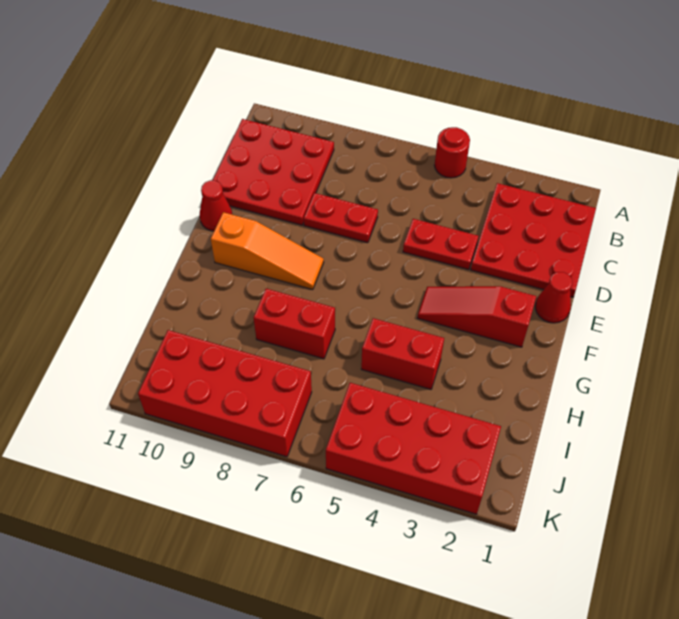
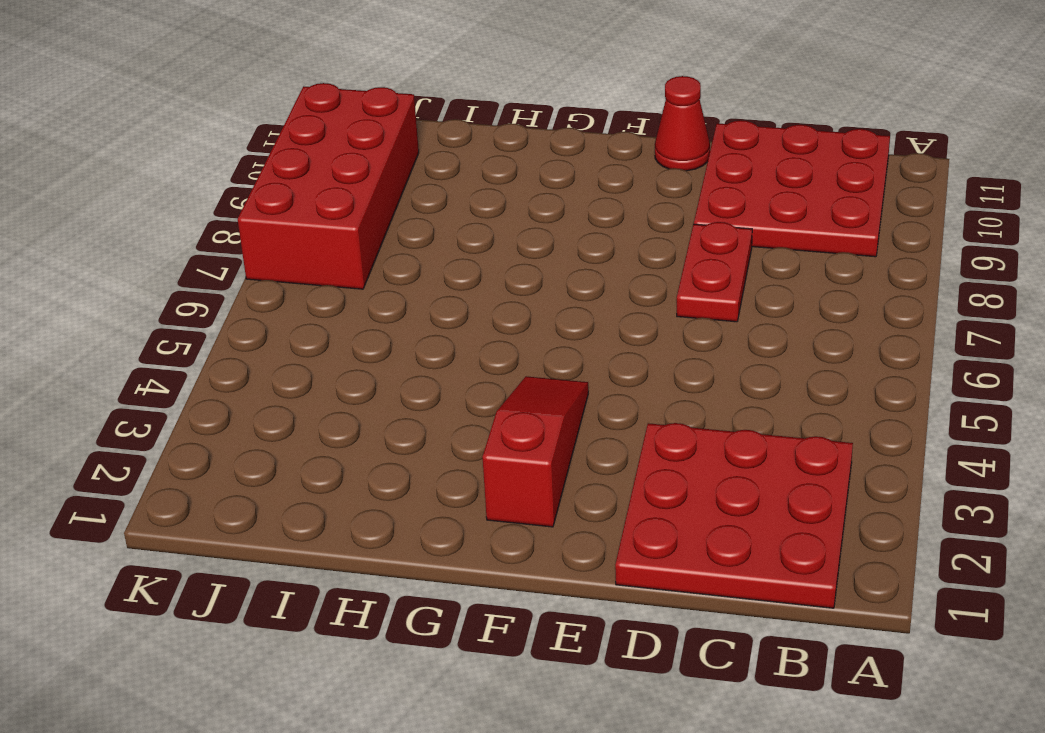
none -> red round brick A5 level 1
none -> red plate D4:D5 level 1
none -> red cone E1 level 1

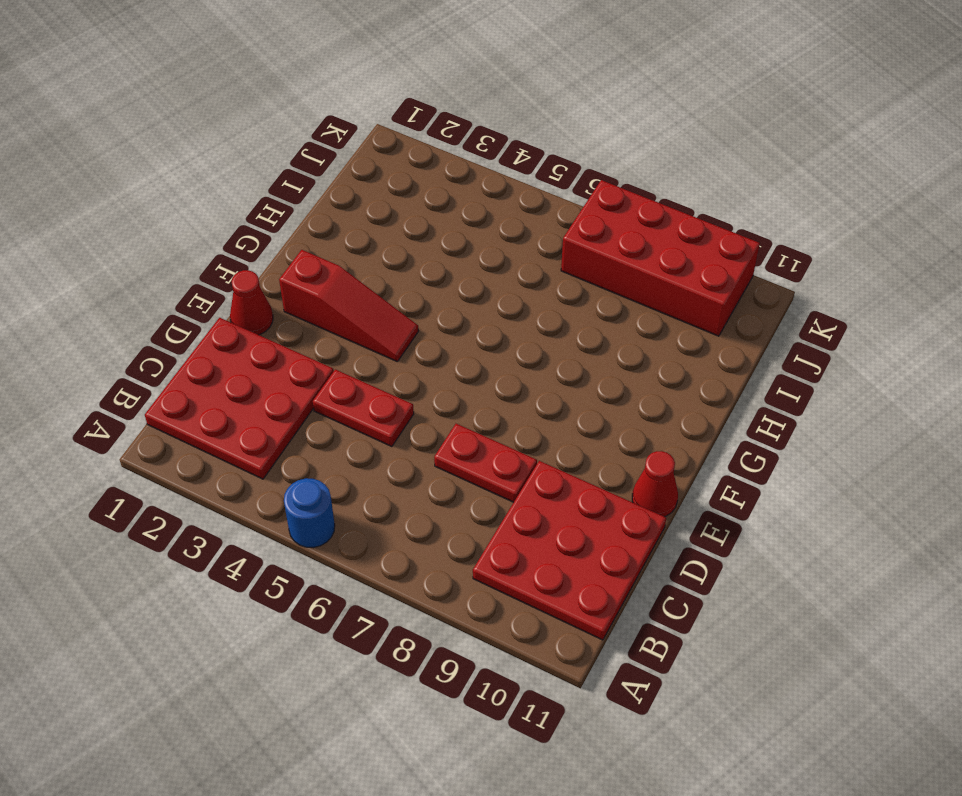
blue round brick A5 level 1 -> red round brick A5 level 1
none -> orange slope F8:F10 level 1 top 10
none -> red brick H4:H5 level 1
none -> red brick H7:H8 level 1

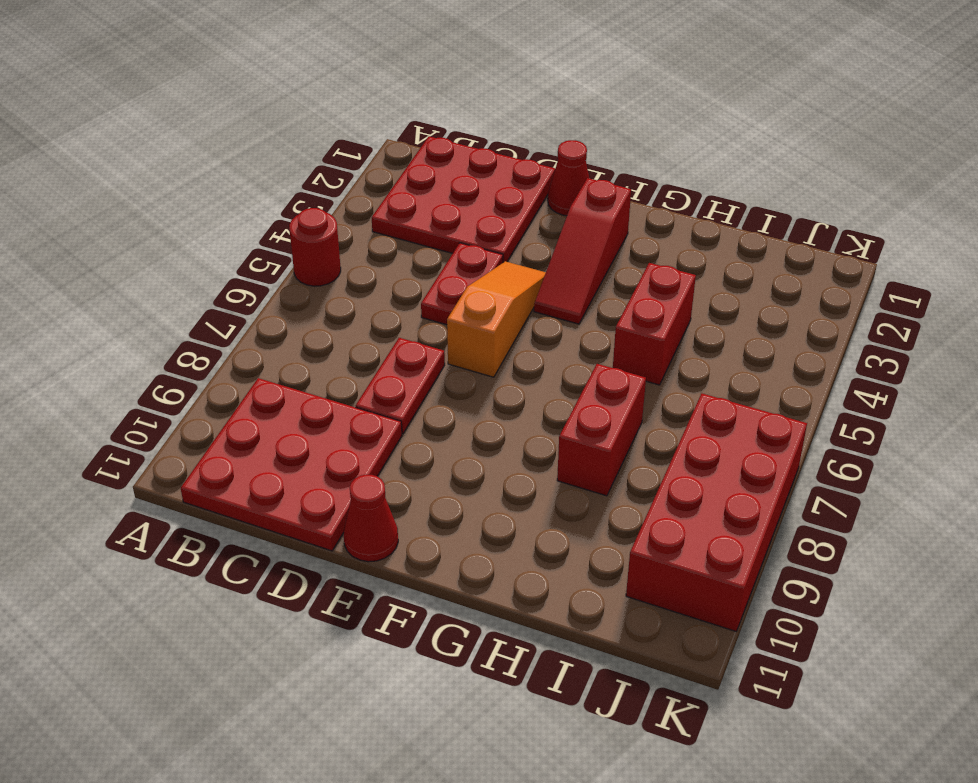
orange slope E4:E6 level 1 top 6 -> orange slope F8:F10 level 1 top 10
none -> red brick J2:K5 level 1

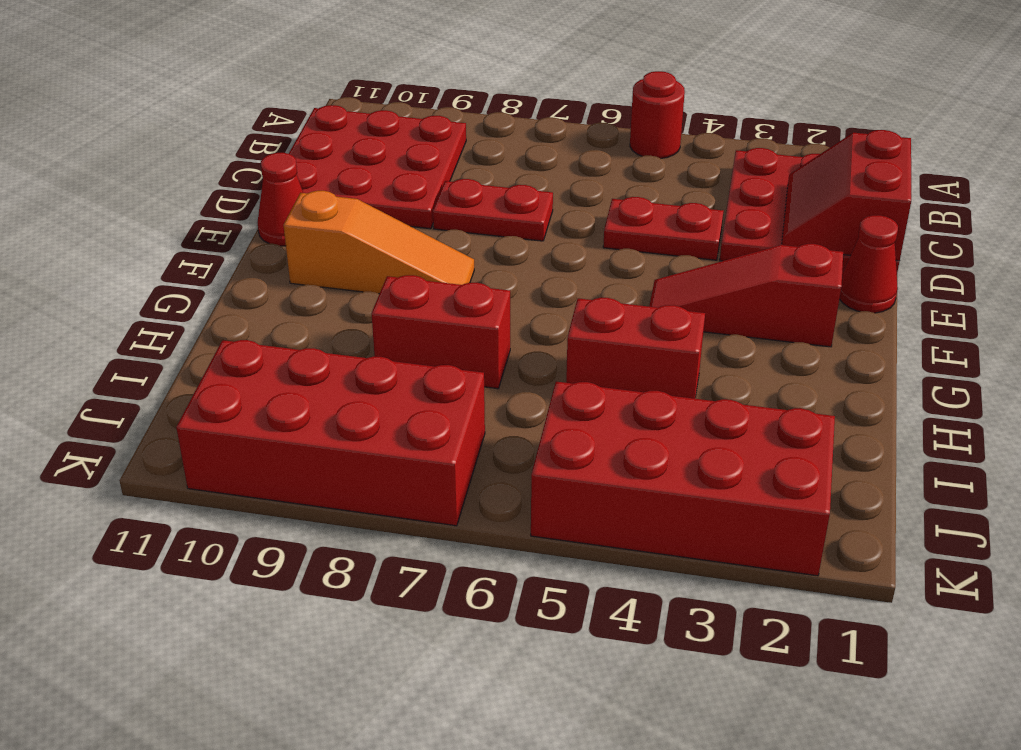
red slope C1:D2 level 2 top 1 -> none

